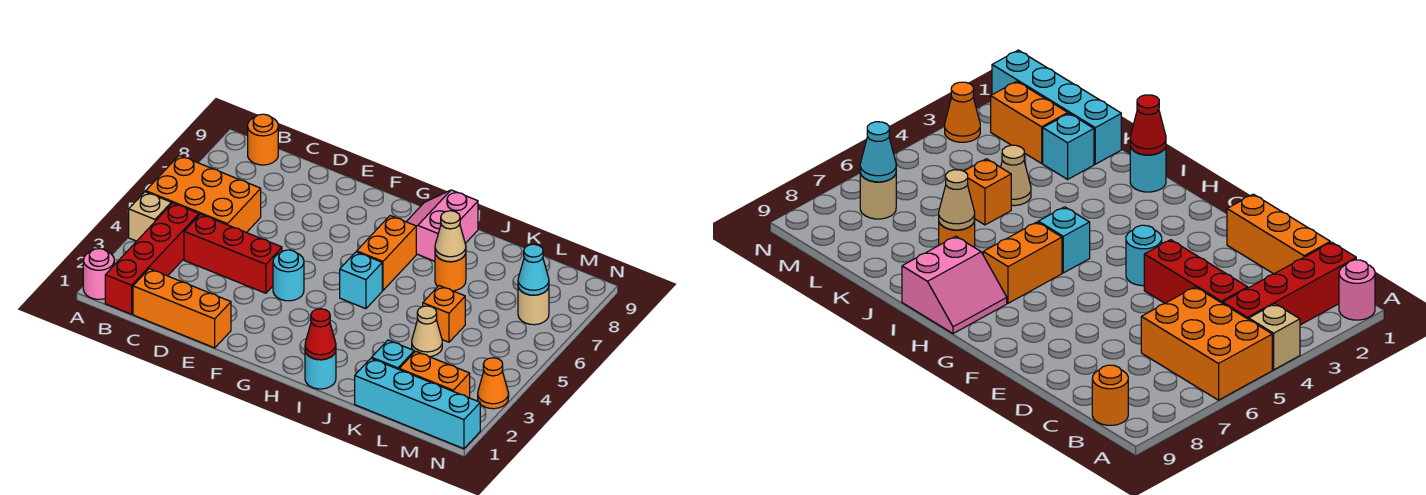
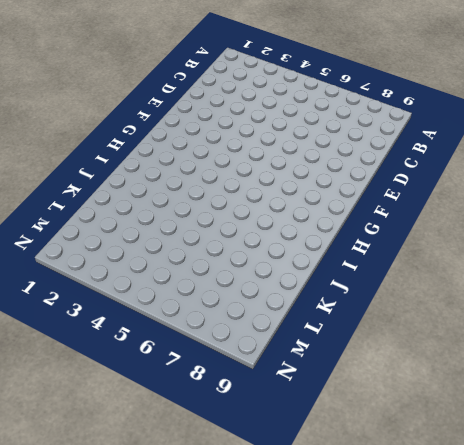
none -> pink round brick A1 level 1
none -> tan brick A4 level 1
none -> orange brick A5:C6 level 1

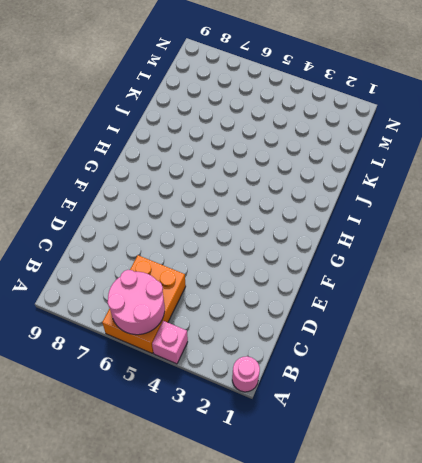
pink brick A4 level 1 -> tan brick A4 level 1
pink round brick A5:B6 level 2 -> none
none -> red brick B1:B4 level 1
none -> orange round brick B9 level 1
none -> orange brick C1:E1 level 1

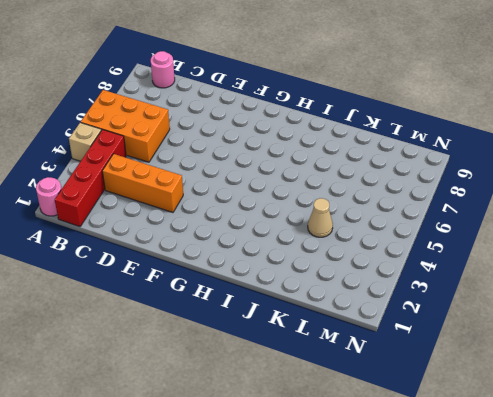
pink round brick B9 level 1 -> orange round brick B9 level 1
orange brick C3:E3 level 1 -> orange brick C1:E1 level 1
none -> red brick C4:E4 level 1
none -> cyan round brick F4 level 1
none -> cyan brick H5 level 1

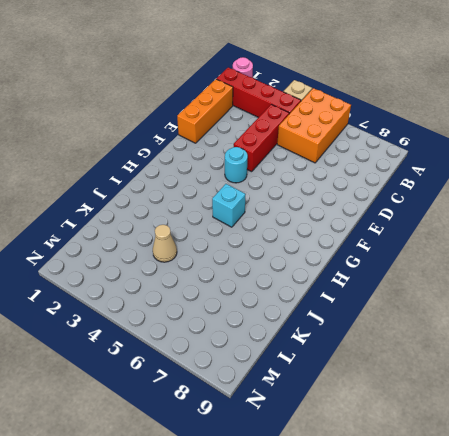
none -> orange round brick B9 level 1
none -> orange brick H6:H7 level 1
none -> pink slope H8:I9 level 1 top I

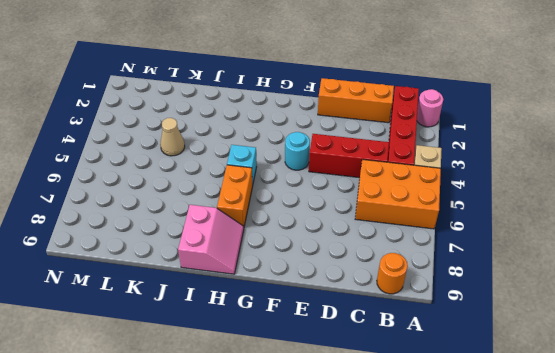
none -> cyan round brick I1 level 1
none -> orange round brick J7 level 1
none -> cyan brick K1:N1 level 1

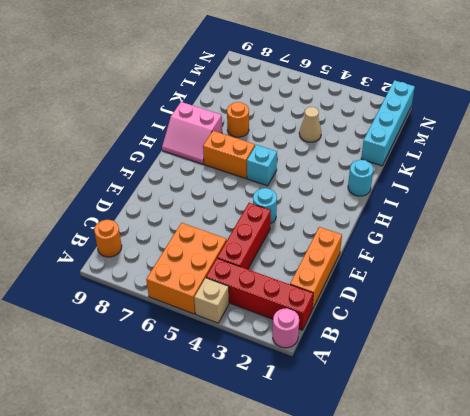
none -> cyan brick K2 level 1
none -> orange brick K5 level 1
none -> orange brick L2:M2 level 1

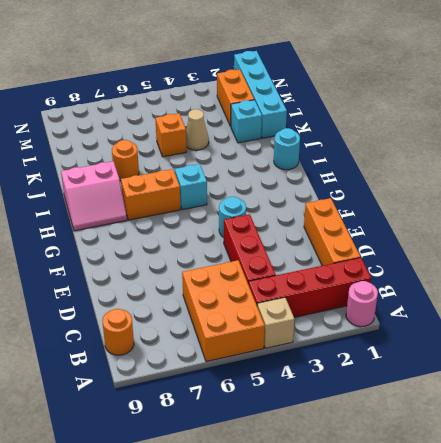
none -> tan round brick M7 level 1
none -> orange cone N3 level 1
none -> red cone I1 level 2

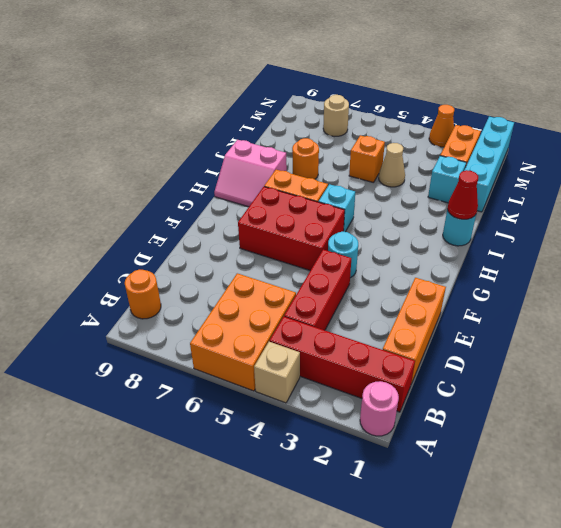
red brick F5:G7 level 1 -> none
none -> tan cone J7 level 2
none -> cyan cone M7 level 2

